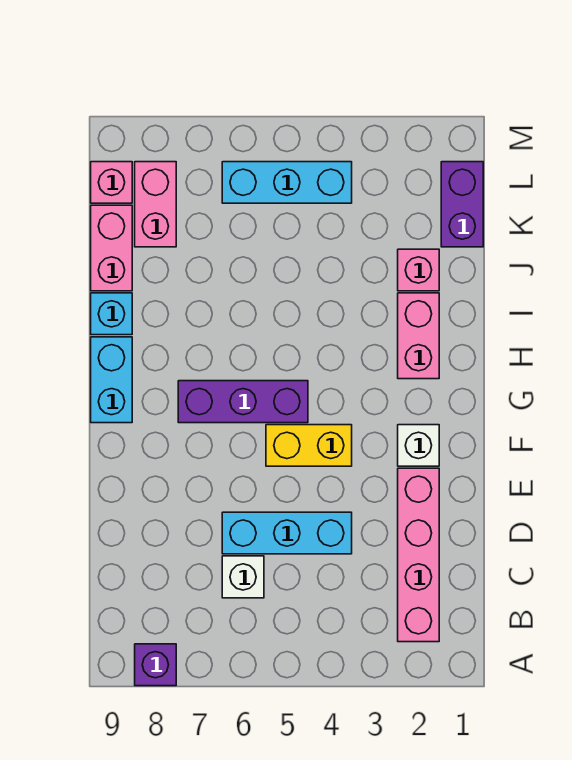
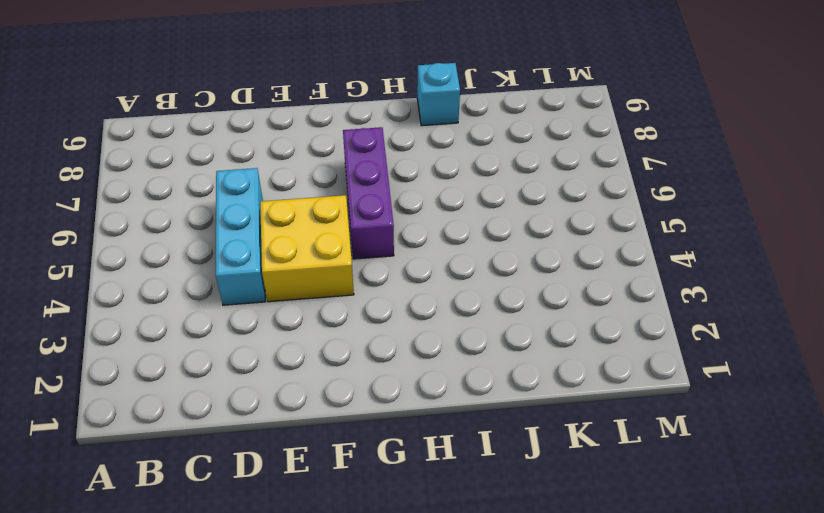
yellow brick E4:F5 level 1 -> yellow brick F4:F5 level 1
none -> purple brick A8 level 1
none -> pink brick B2:E2 level 1
none -> white brick C6 level 1

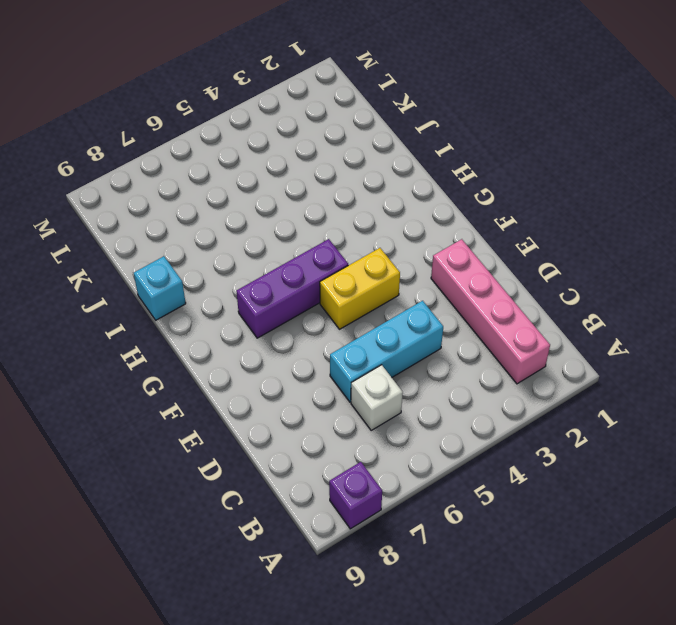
none -> white brick F2 level 1
none -> cyan brick G9:H9 level 1
none -> pink brick H2:I2 level 1

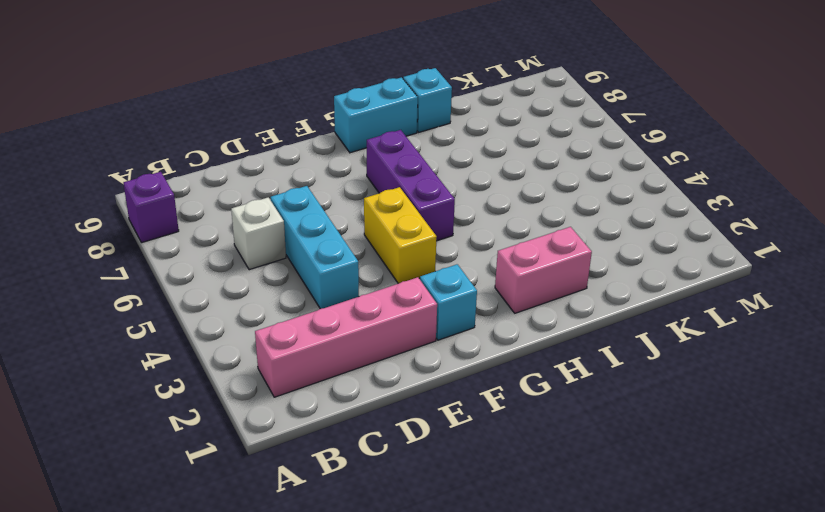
cyan brick F2 level 1 -> white brick F2 level 1
none -> pink brick J2 level 1
none -> pink brick J9:K9 level 1
none -> purple brick K1:L1 level 1

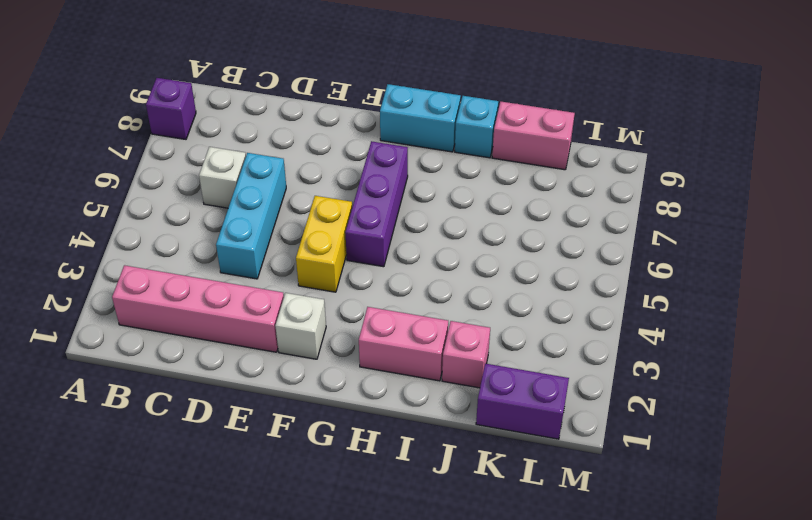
none -> pink brick K8:L8 level 1
none -> cyan brick L4:L6 level 1
none -> pink brick L9 level 1

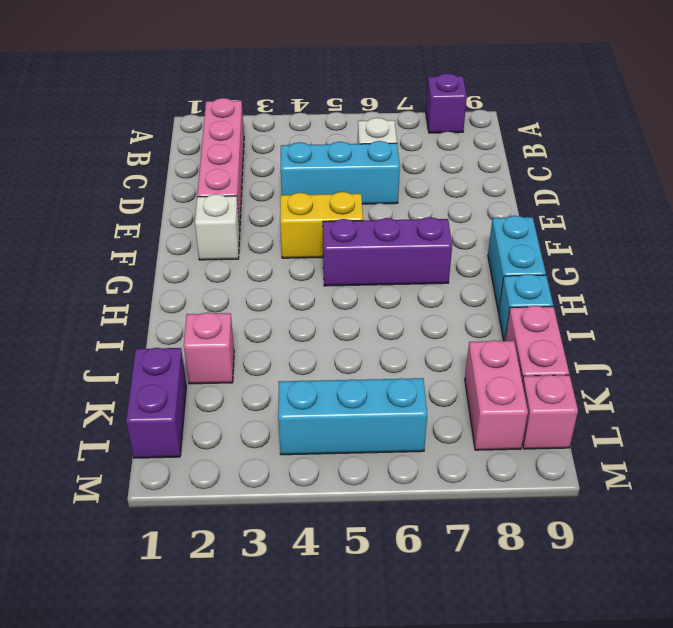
none -> pink brick H2:I2 level 1

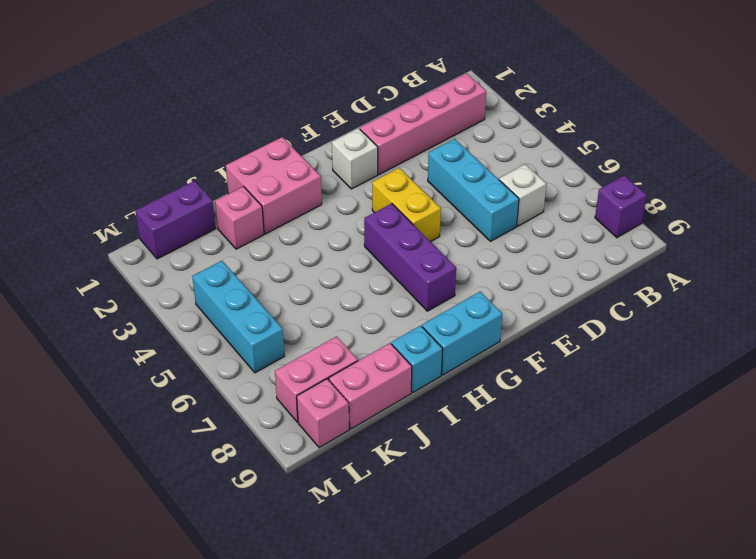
pink brick H1:I2 level 1 -> pink brick H2:I2 level 1

